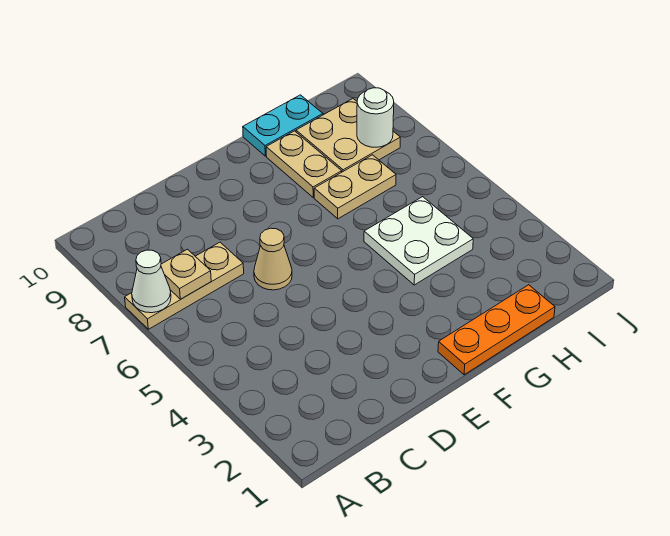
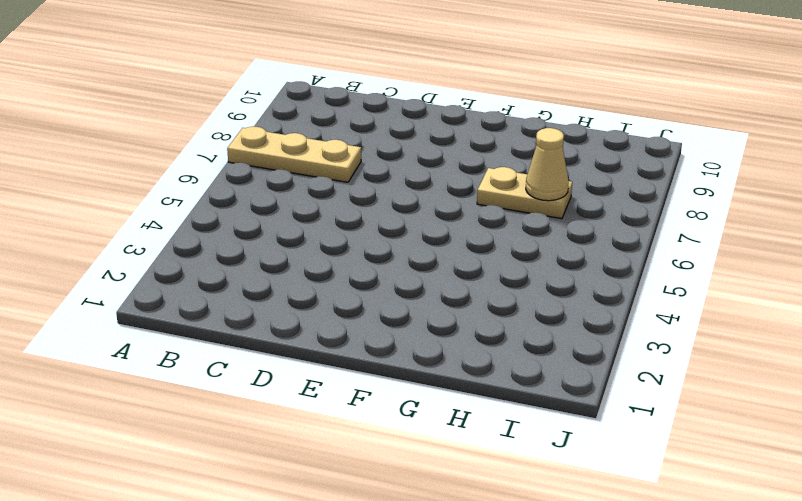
tan cone H7 level 2 -> tan cone D6 level 1
none -> orange plate F1:H1 level 1
none -> white plate G4:H5 level 1

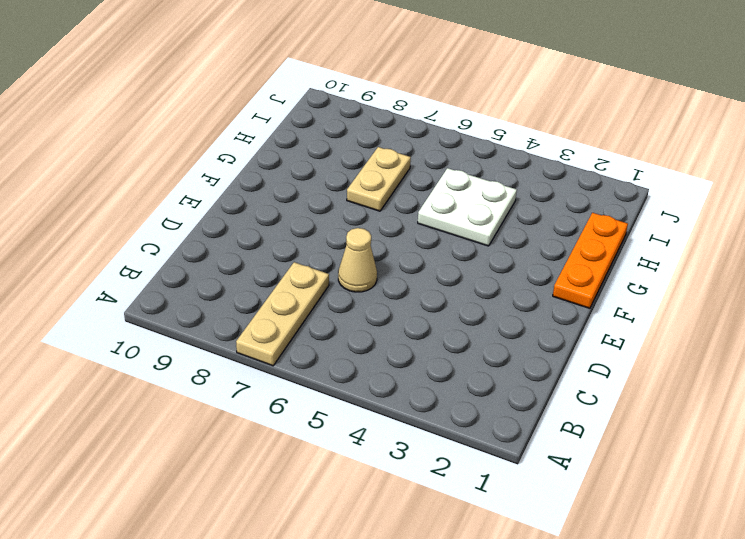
none -> tan plate G8:G9 level 1
none -> cyan plate G10:H10 level 1

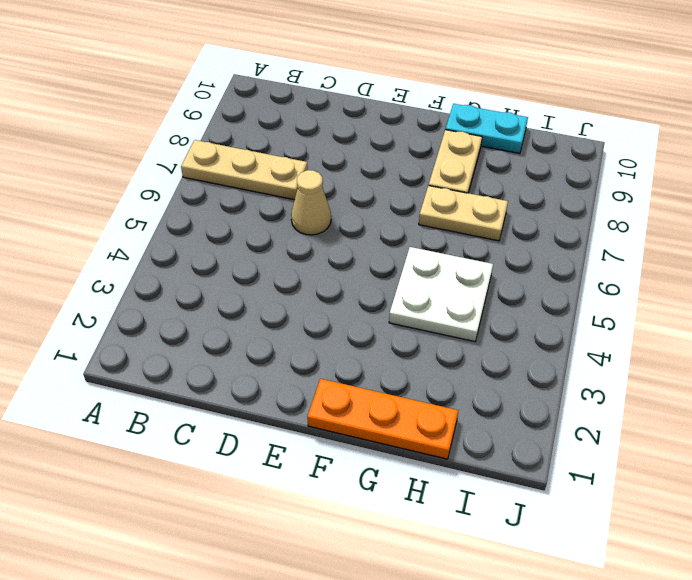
none -> tan plate H8:I9 level 1
none -> white cone A7 level 2

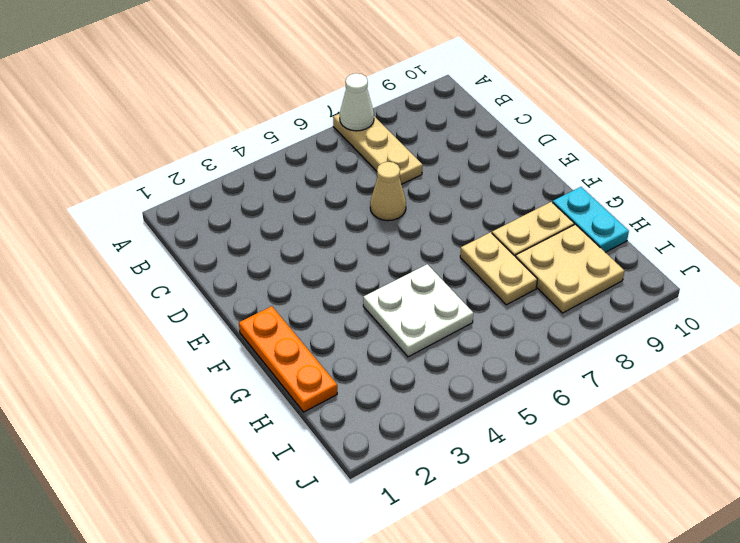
none -> tan plate B7 level 2
none -> white round brick I8 level 2

